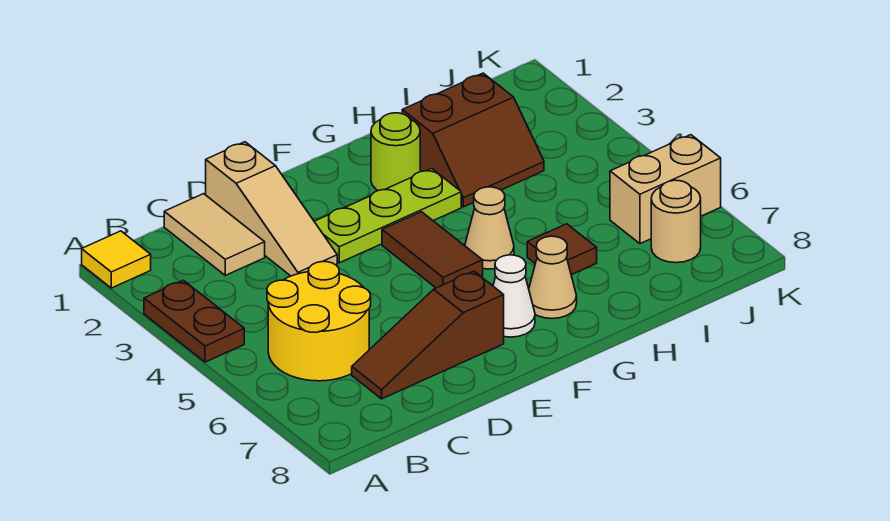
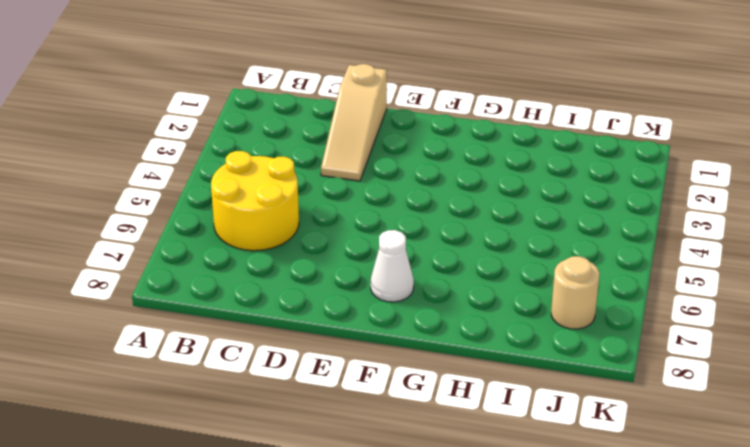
none -> yellow tile A1 level 1
none -> brown plate A3:A4 level 1
none -> tan tile C1:C2 level 1

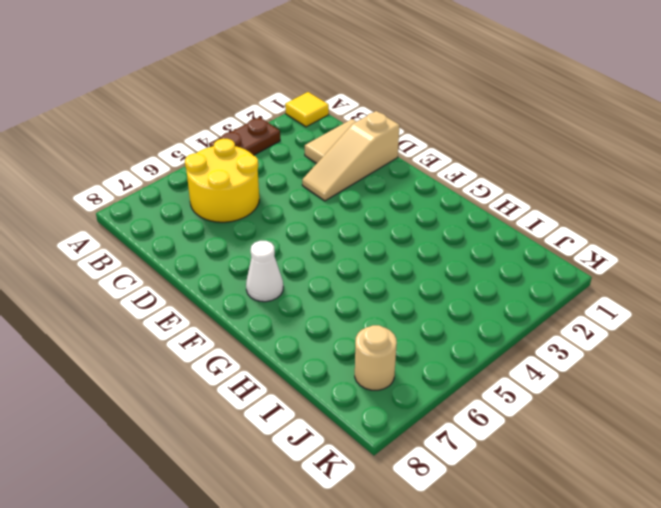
none -> brown slope C7:E7 level 1 top E
none -> lime plate E3:G3 level 1
none -> brown tile F4:F5 level 1

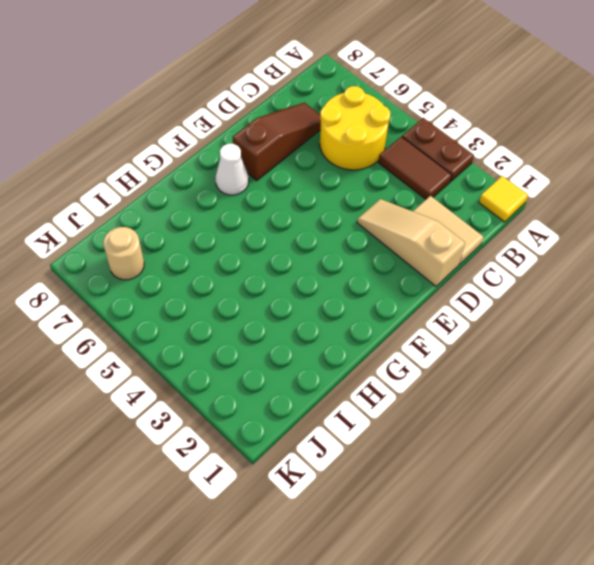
brown tile B3:B4 level 1 -> brown tile F4:F5 level 1
none -> lime plate E3:G3 level 1
none -> lime round brick G2 level 1
none -> tan cone G5 level 1

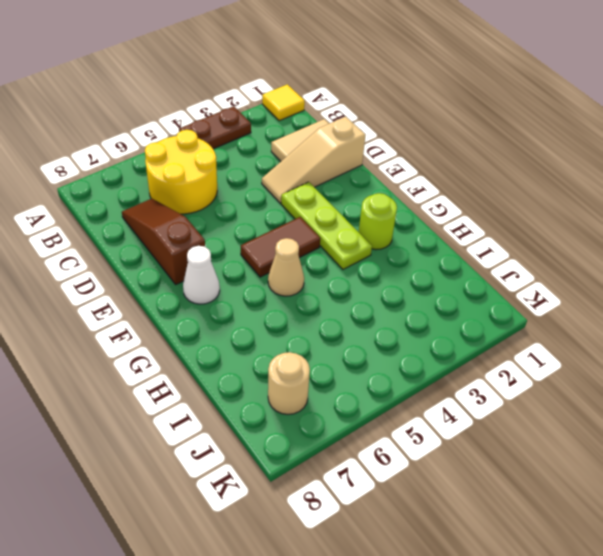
none -> tan cone G7 level 1
none -> brown slope H2:I3 level 1 top 2
none -> brown tile H6 level 1

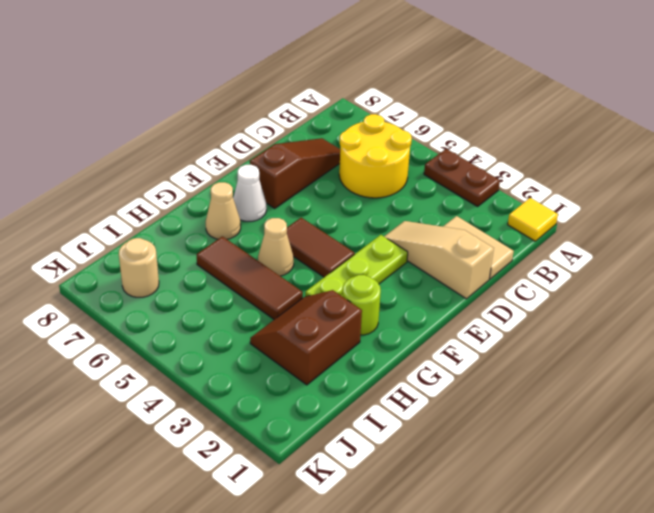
brown tile H4:H6 level 1 -> brown tile H6 level 1
none -> tan brick J6:K6 level 1

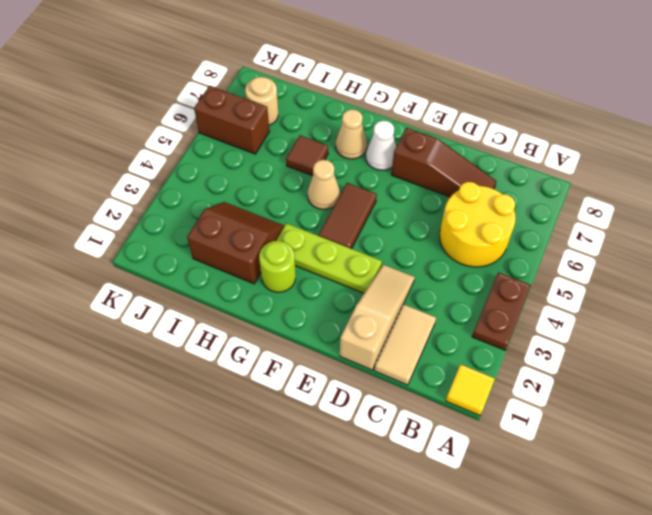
brown brick J6:K6 level 1 -> tan brick J6:K6 level 1

